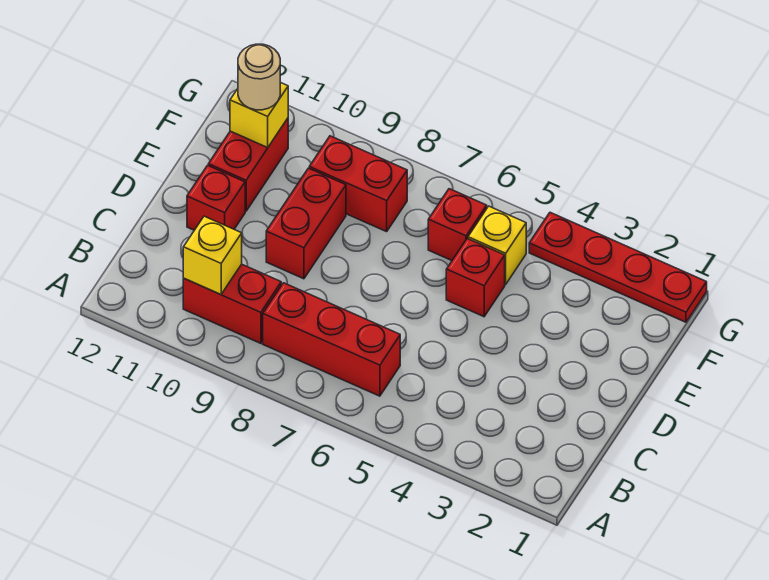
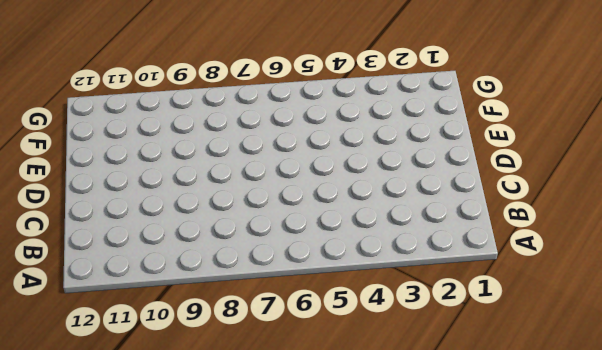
none -> red brick B6:B8 level 1
none -> red brick B9:B10 level 1
none -> red brick D9:E9 level 1

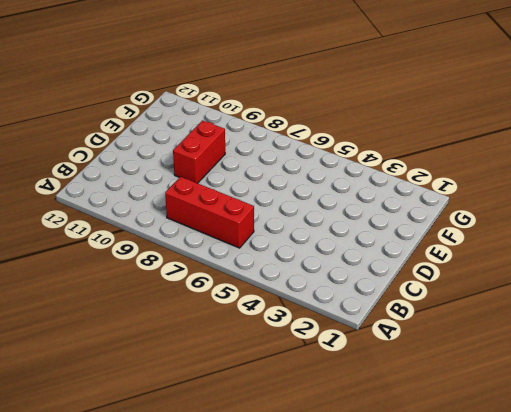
none -> red brick B9:B10 level 1
none -> red brick D11 level 1
none -> red brick E5 level 1

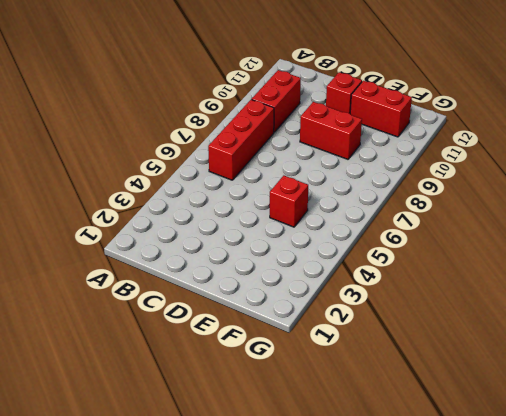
none -> yellow brick F5 level 1
none -> red brick F6 level 1
none -> red brick F8:F9 level 1

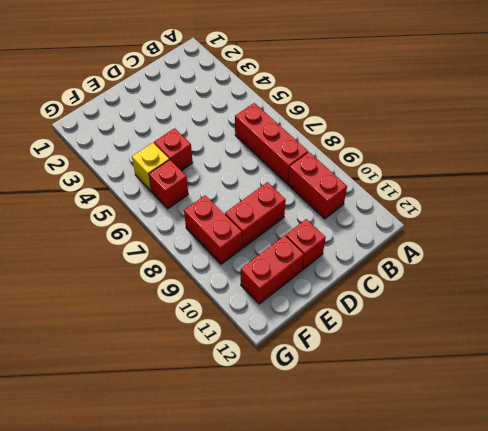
none -> red plate G1:G4 level 1
none -> yellow brick B10 level 2
none -> yellow brick F11 level 2

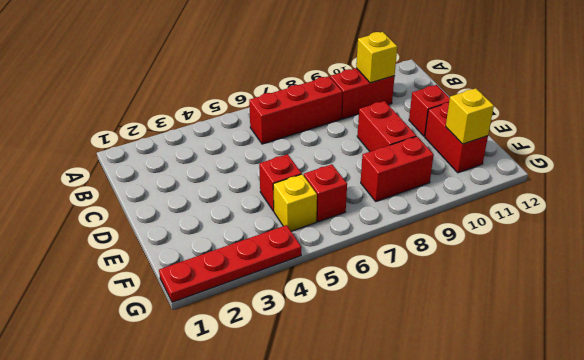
none -> tan round brick F11 level 3

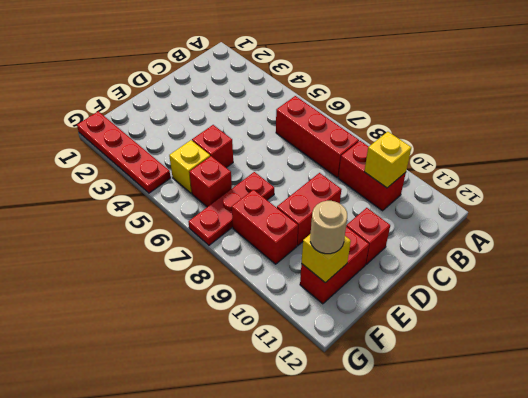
red plate E7:G7 level 1 -> none

